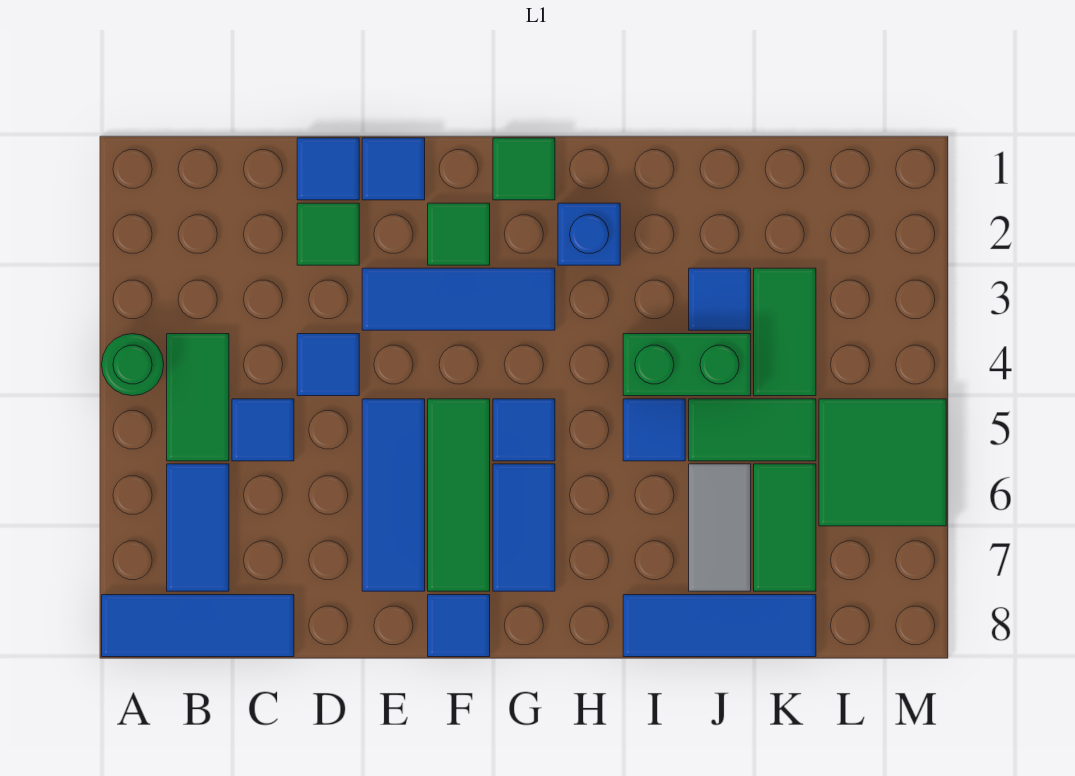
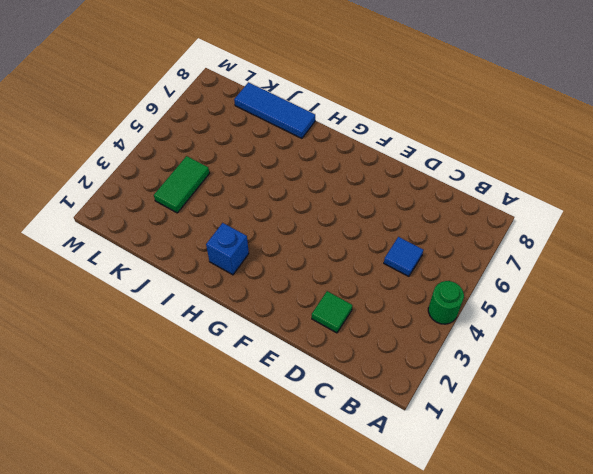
none -> blue tile A8:C8 level 1
none -> green tile B4:B5 level 1
none -> blue tile B6:B7 level 1

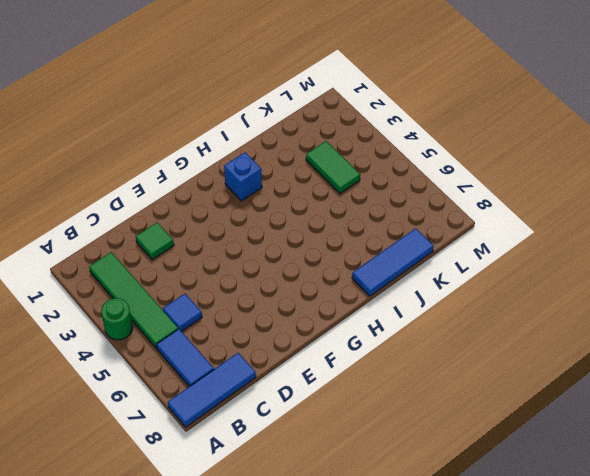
green tile B2:B5 level 1 -> green tile B4:B5 level 1
none -> blue tile D1 level 1
none -> blue tile D4 level 1
none -> blue tile E1 level 1

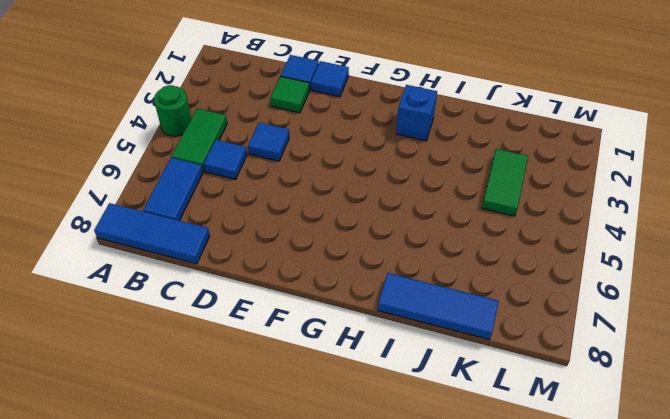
none -> blue tile E3:G3 level 1
none -> blue tile E5:E7 level 1
none -> green tile F2 level 1

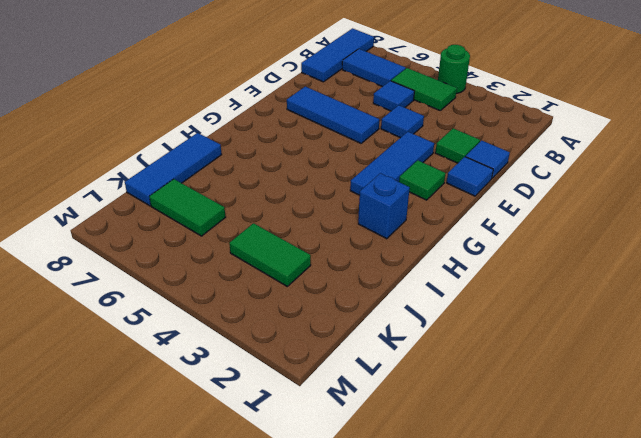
none -> green tile F5:F7 level 1
none -> blue tile F8 level 1
none -> green tile G1 level 1

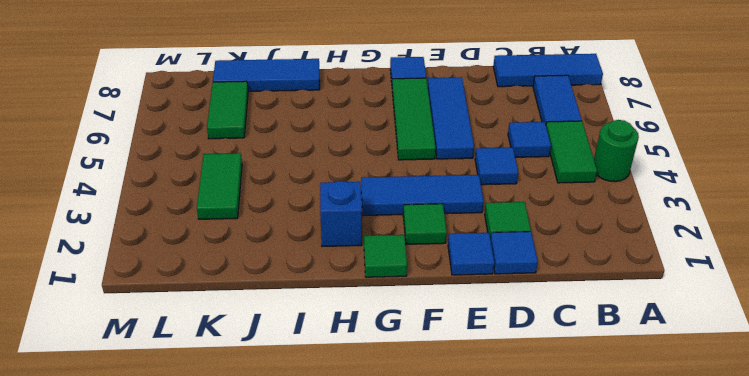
none -> blue tile G5 level 1
none -> blue tile G6:G7 level 1
none -> green brick I4:J4 level 1

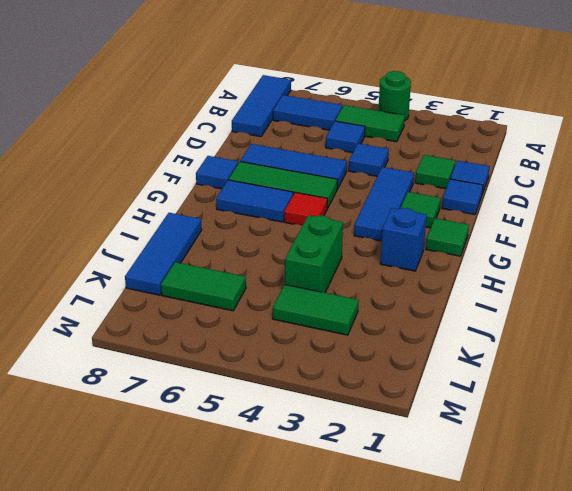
red tile G5 level 1 -> blue tile G5 level 1
none -> blue tile I5 level 1
none -> blue tile J3 level 1
none -> green tile J5:K5 level 1

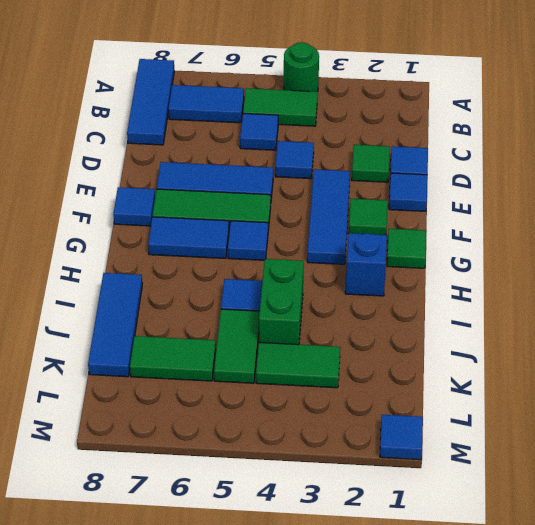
blue tile M1 level 1 -> blue tile J3 level 1
none -> grey tile J6:J7 level 1
none -> green tile L5:M6 level 1

